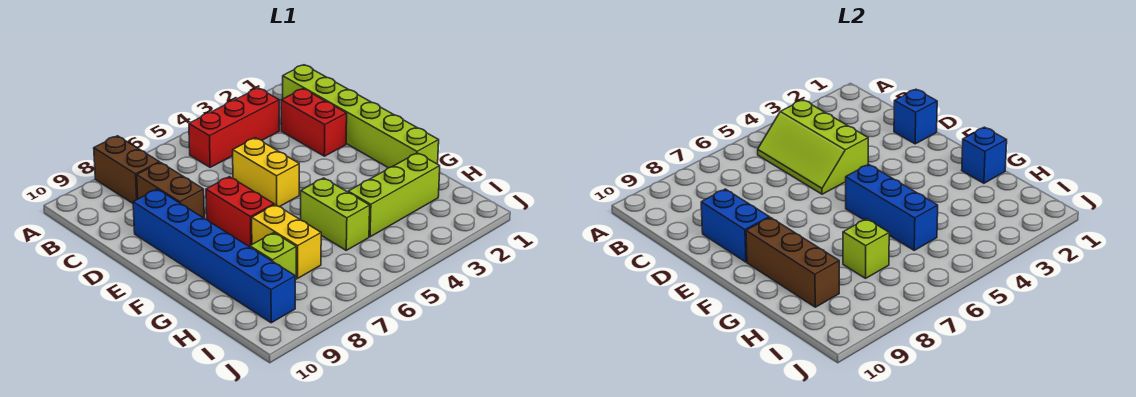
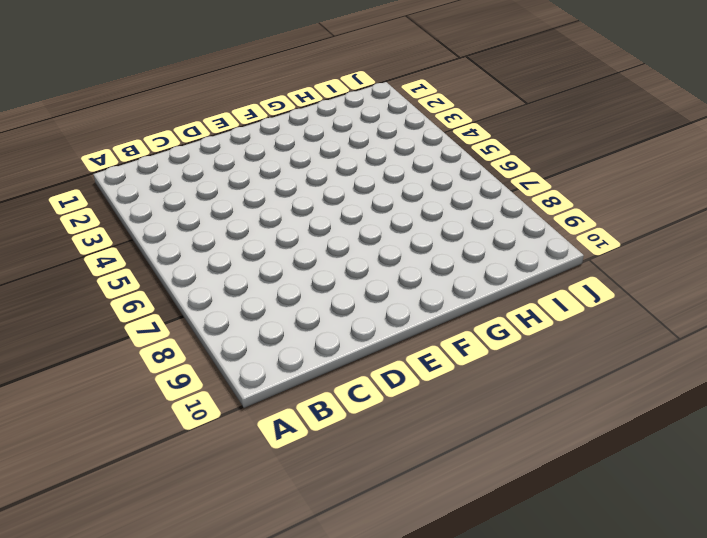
none -> brown brick A8:B8 level 1
none -> lime brick B1:G1 level 1
none -> red brick B3:B5 level 1

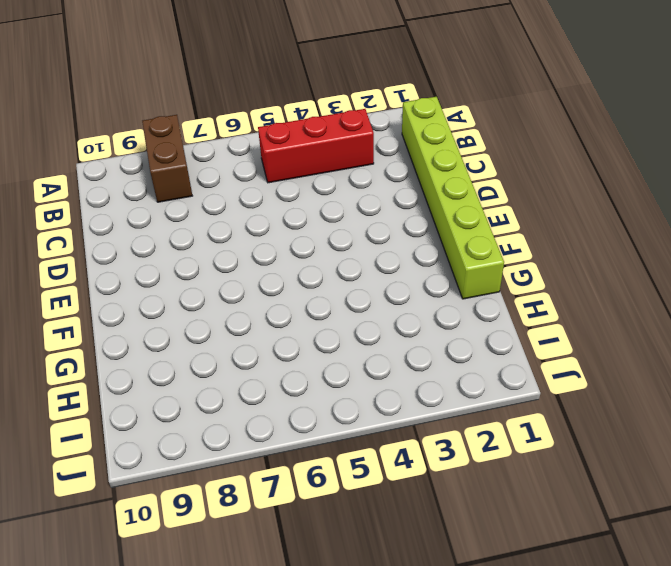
none -> red brick C2:D2 level 1
none -> brown brick C8:D8 level 1
none -> yellow brick D5:E5 level 1

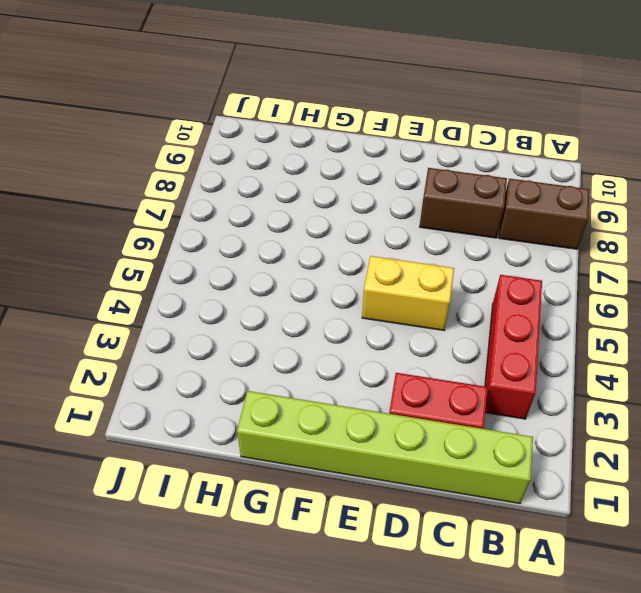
none -> blue brick D9:I9 level 1
none -> red brick E7:F7 level 1
none -> lime brick G5:H5 level 1

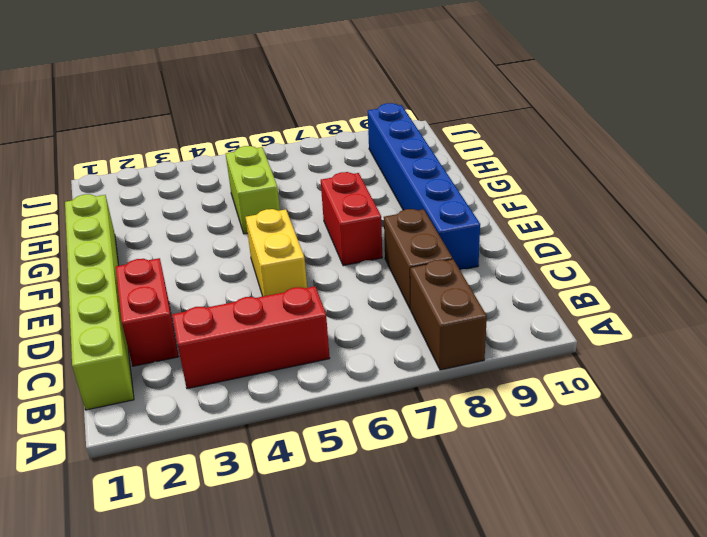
none -> yellow brick G7:H7 level 1
none -> lime brick H2:H4 level 1
none -> lime brick H8 level 1

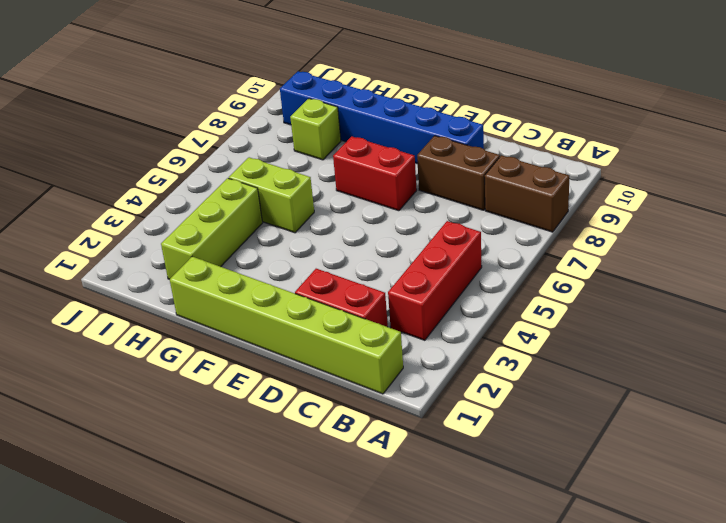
none -> yellow brick D5:E5 level 1
none -> yellow brick G7:H7 level 1
none -> lime slope B4:D5 level 2 top 4

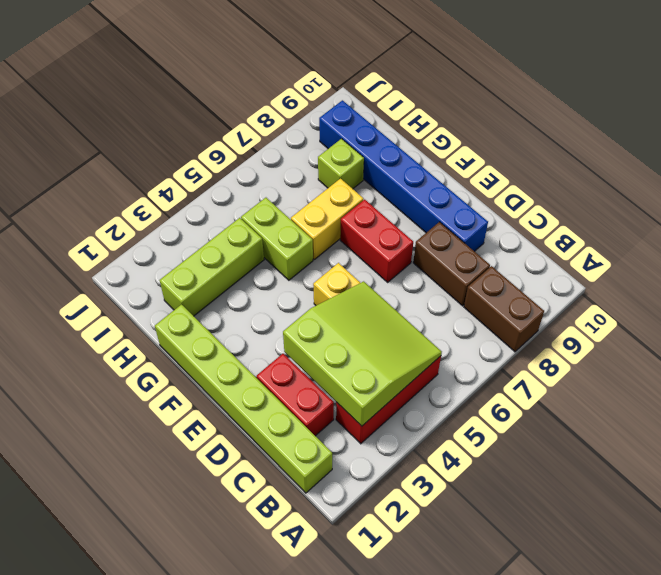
lime slope B3:D5 level 2 top 3 -> lime slope B4:D5 level 2 top 4
yellow brick G6:G7 level 1 -> yellow brick G7:H7 level 1
none -> blue brick D1 level 2
none -> blue brick D9:E9 level 2
none -> blue brick F5:H5 level 2

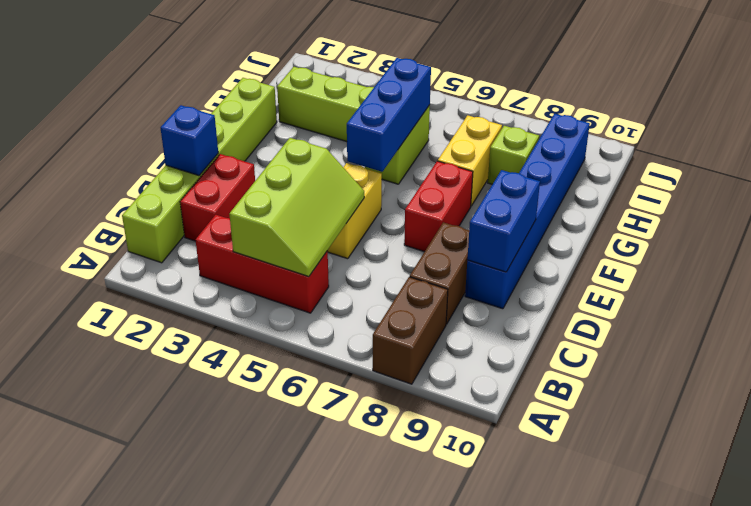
none -> brown brick F9:H9 level 2
none -> blue brick G1 level 2
none -> lime brick H7 level 2

